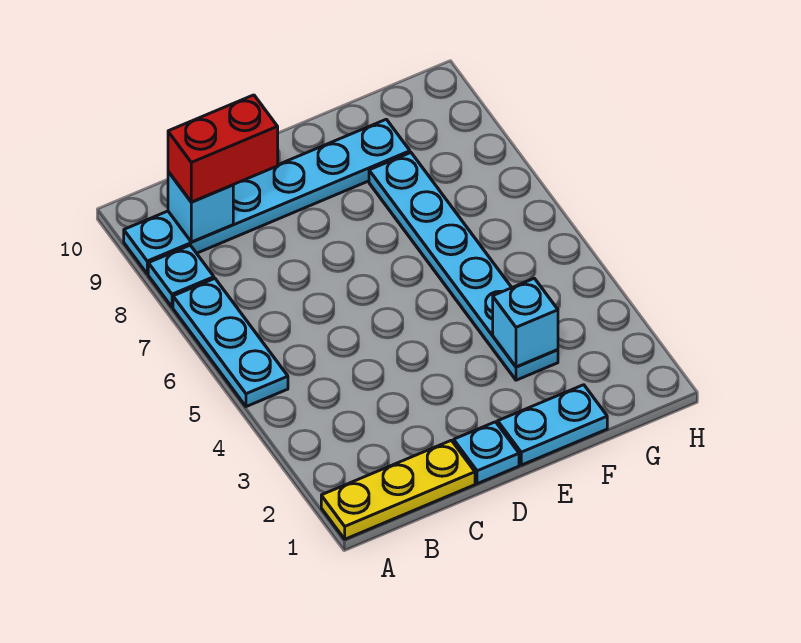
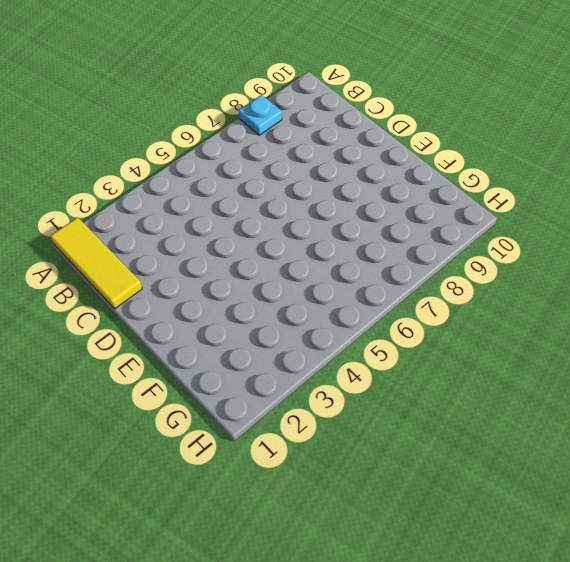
yellow tile A1:C1 level 1 -> yellow plate A1:C1 level 1
none -> cyan plate A5:A7 level 1
none -> cyan plate A9:F9 level 1

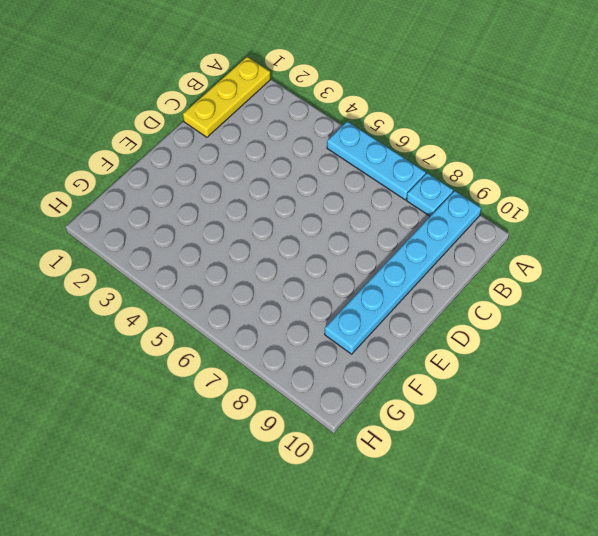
none -> cyan plate D1 level 1
none -> cyan plate E1:F1 level 1

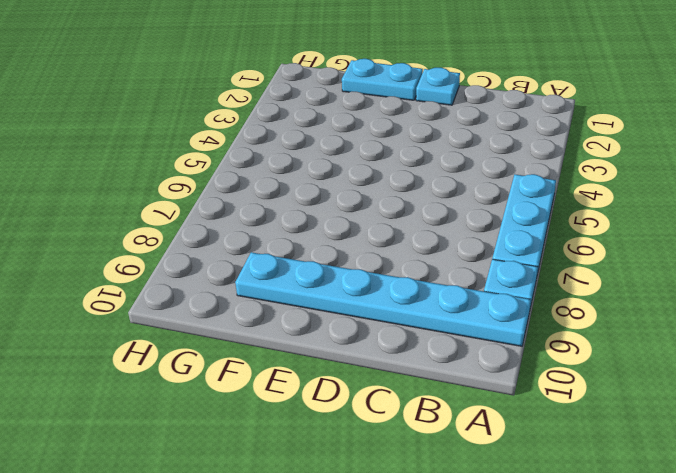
none -> yellow plate A1:C1 level 1
none -> cyan plate F3:F8 level 1

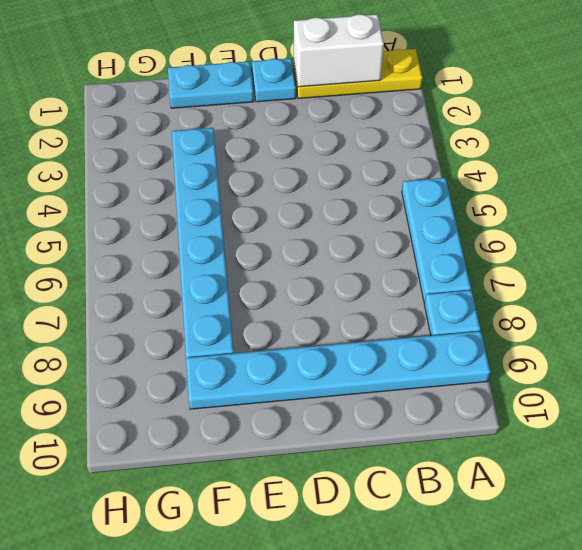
white brick B1:C1 level 2 -> none
none -> cyan brick B9 level 2
none -> cyan brick F3 level 2

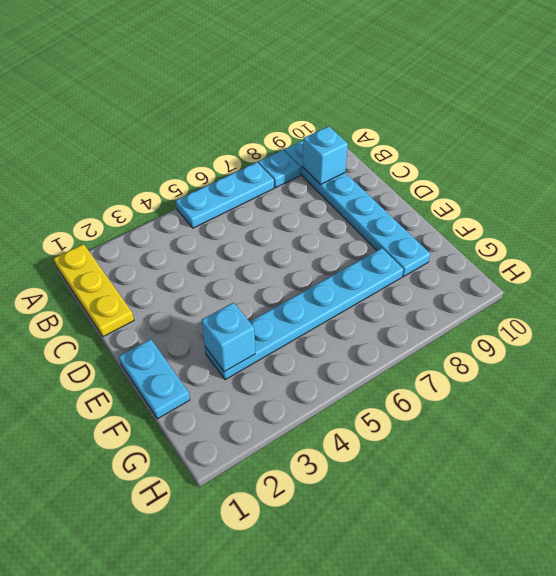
none -> cyan plate D1 level 1
none -> red brick B9:C9 level 3

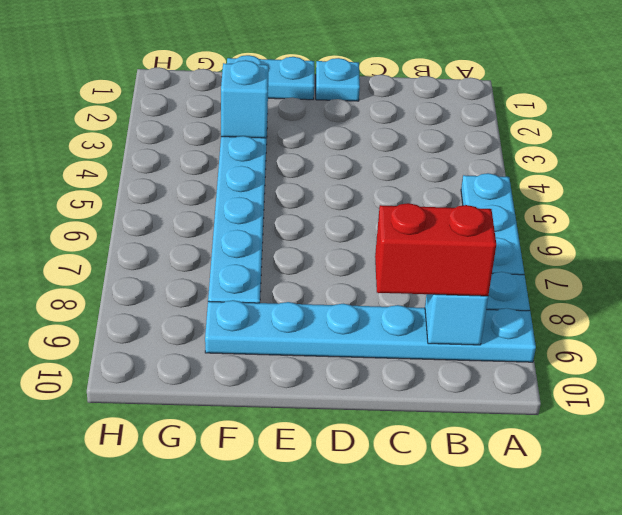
none -> yellow plate A1:C1 level 1

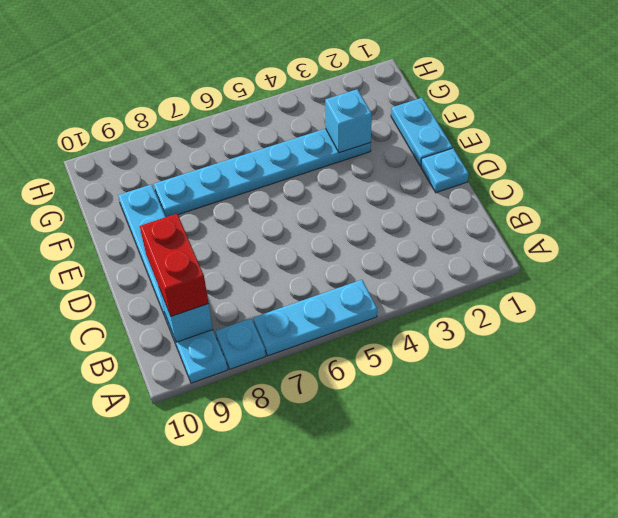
none -> yellow plate A1:C1 level 1

